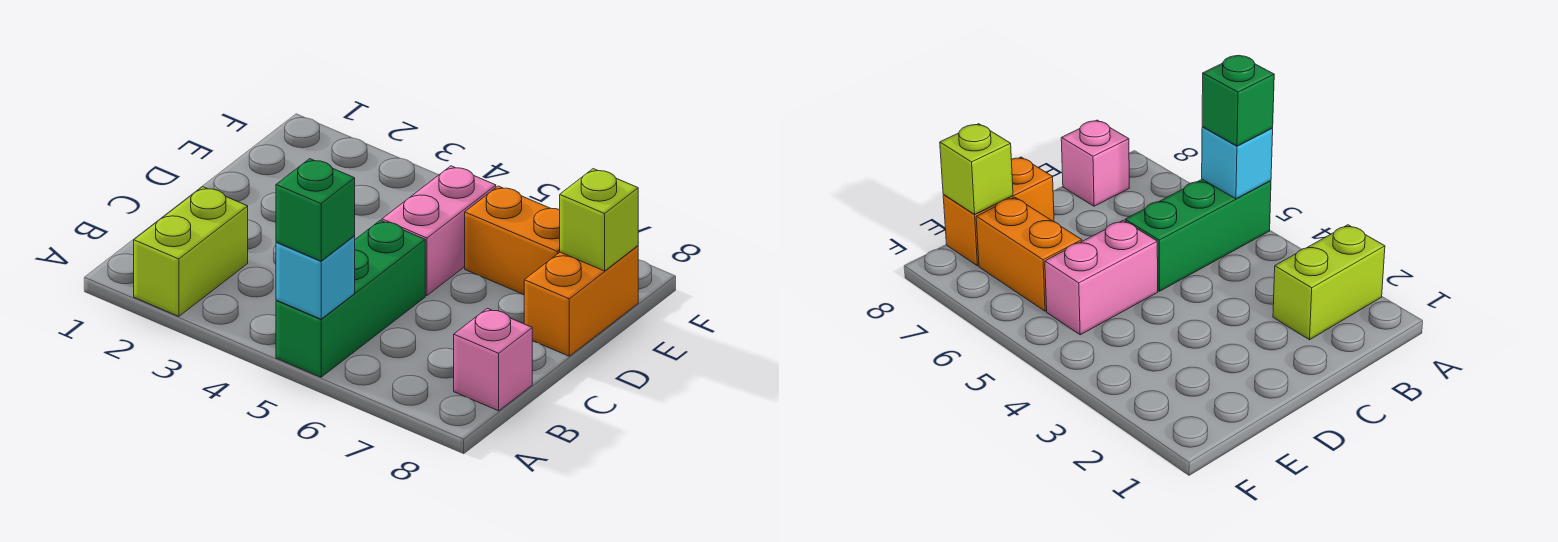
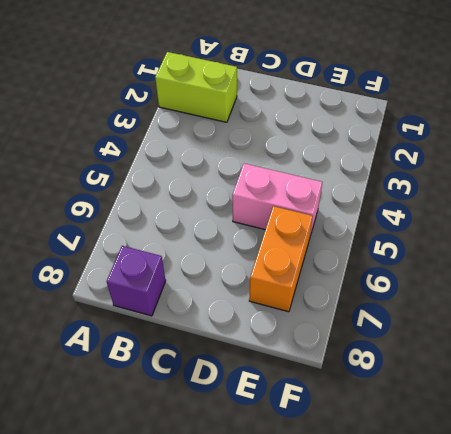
purple brick B8 level 1 -> pink brick B8 level 1
none -> green brick A5:C5 level 1
none -> orange brick D8:E8 level 1

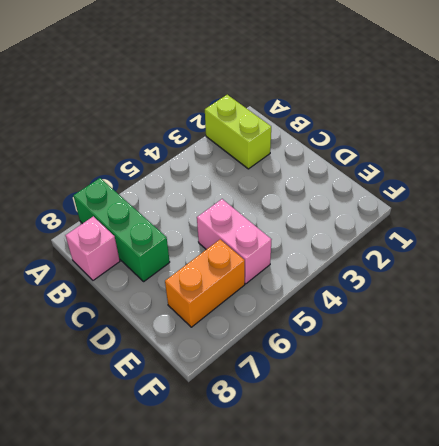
green brick A7:C7 level 1 -> green brick A5:C5 level 1
none -> orange brick D8:E8 level 1
none -> cyan brick A5 level 2

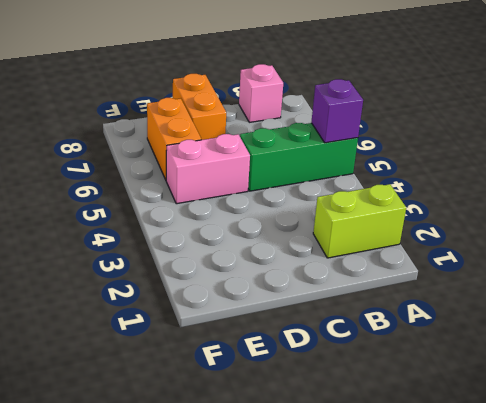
purple brick A5 level 2 -> cyan brick A5 level 2
orange brick D7:D8 level 1 -> orange brick D8:E8 level 1
none -> lime brick E8 level 2
none -> green brick A5 level 3

